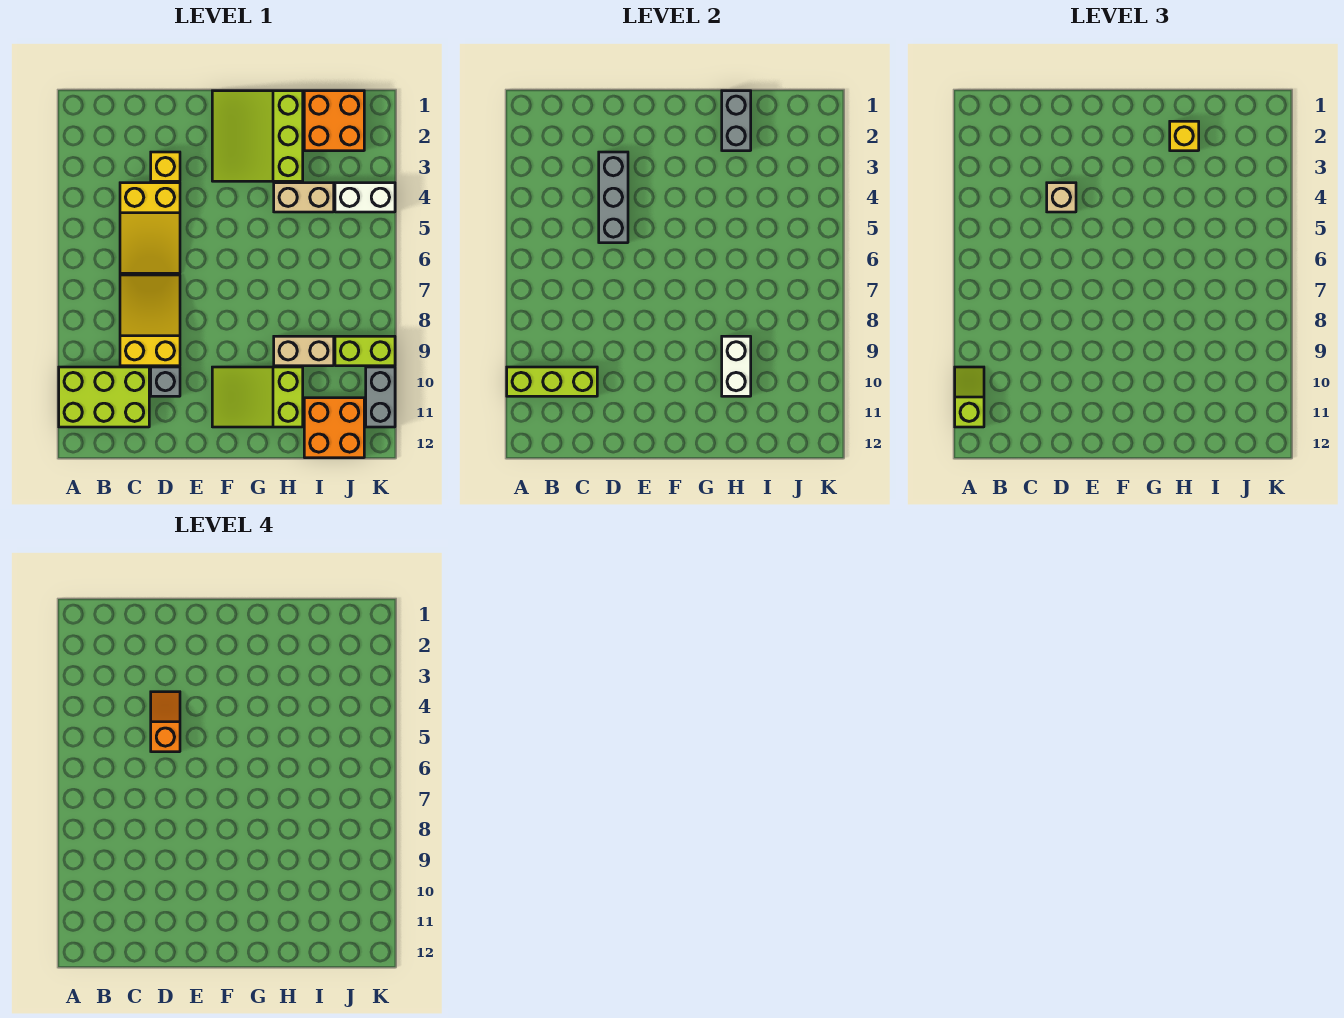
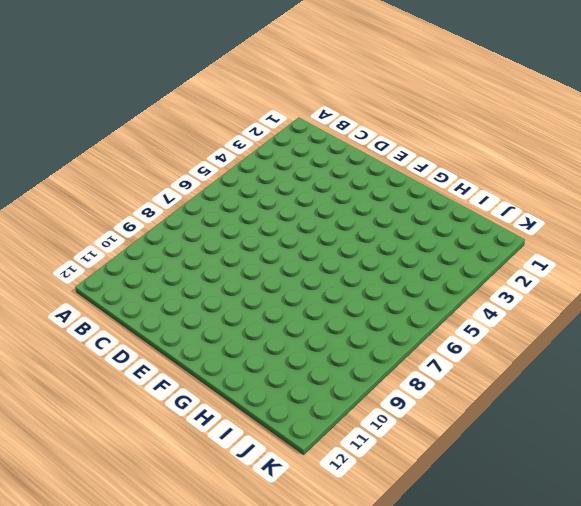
none -> lime brick A10:C11 level 1
none -> yellow slope C4:D6 level 1 top 4
none -> yellow slope C7:D9 level 1 top 9

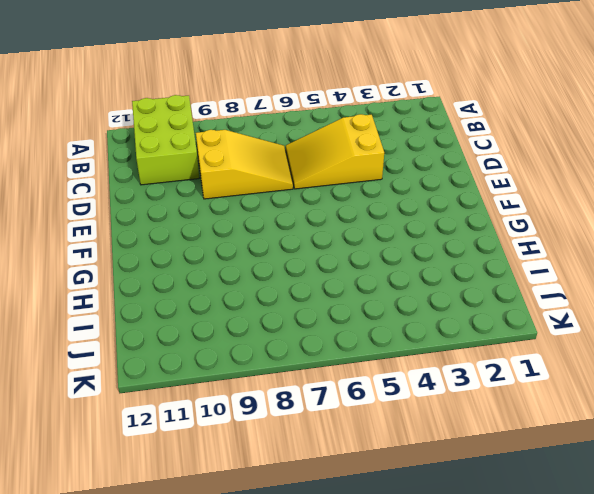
none -> yellow brick D3 level 1
none -> grey brick D10 level 1
none -> lime slope F1:H3 level 1 top H

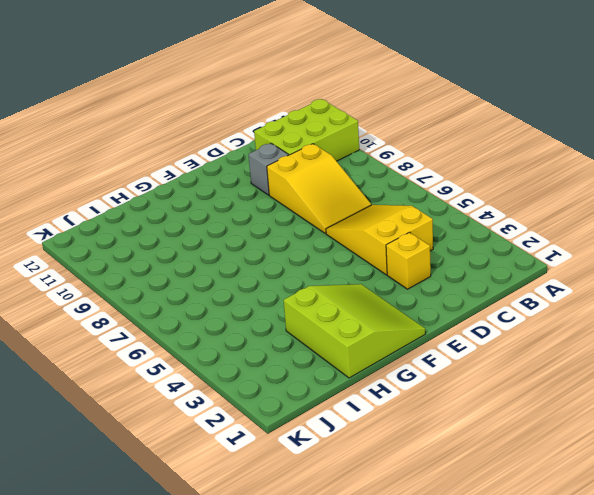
none -> lime slope F10:H11 level 1 top H
none -> tan brick H4:I4 level 1
none -> tan brick H9:I9 level 1

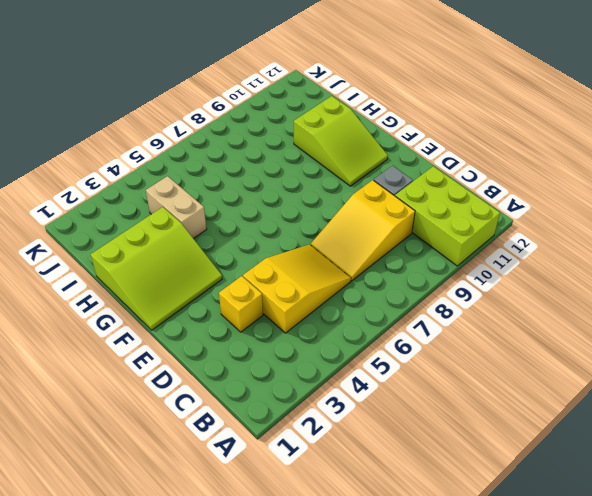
none -> tan brick H9:I9 level 1
none -> orange brick I1:J2 level 1
none -> orange brick I11:J12 level 1

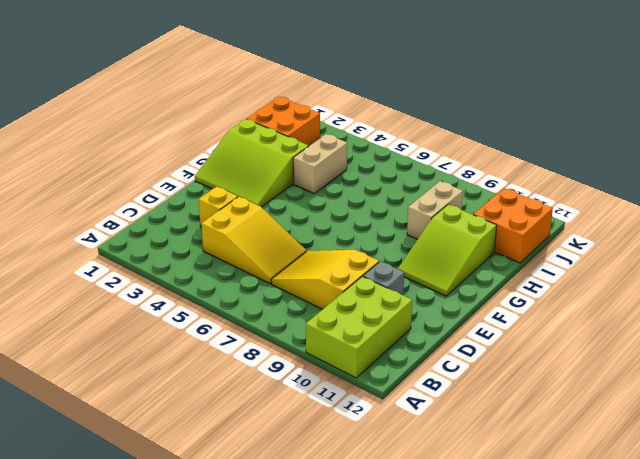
none -> white brick J4:K4 level 1
none -> lime brick J9:K9 level 1
none -> grey brick K10:K11 level 1

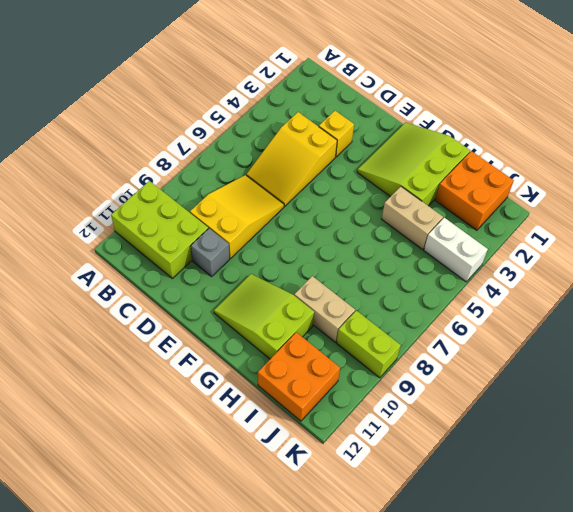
none -> grey brick K10:K11 level 1
none -> lime brick A10:C10 level 2
none -> grey brick D3:D5 level 2

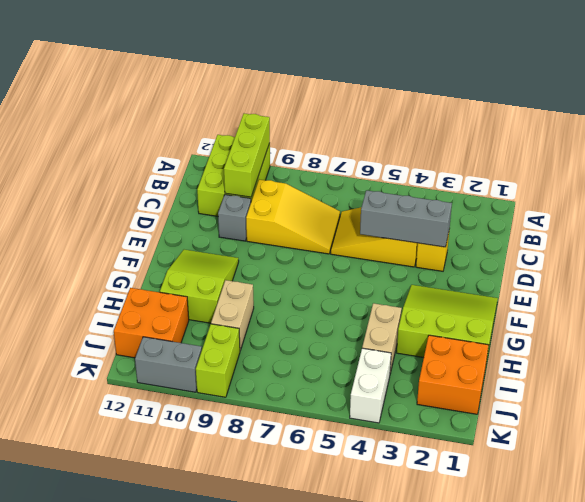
none -> grey brick H1:H2 level 2
none -> white brick H9:H10 level 2
none -> lime slope A10:A11 level 3 top 11

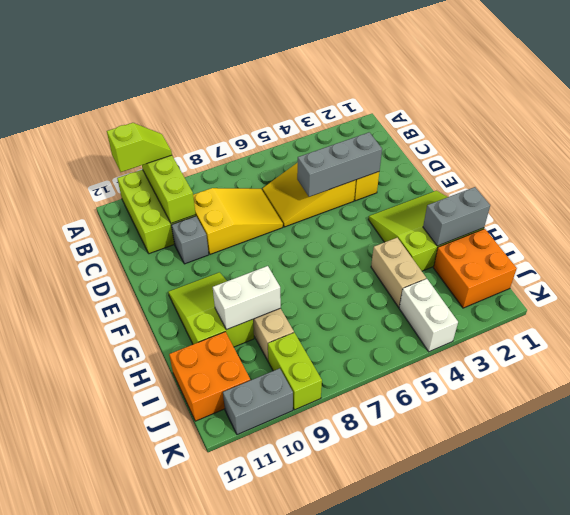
none -> tan brick D4 level 3
none -> yellow brick H2 level 3
none -> orange slope D4:D5 level 4 top 5

